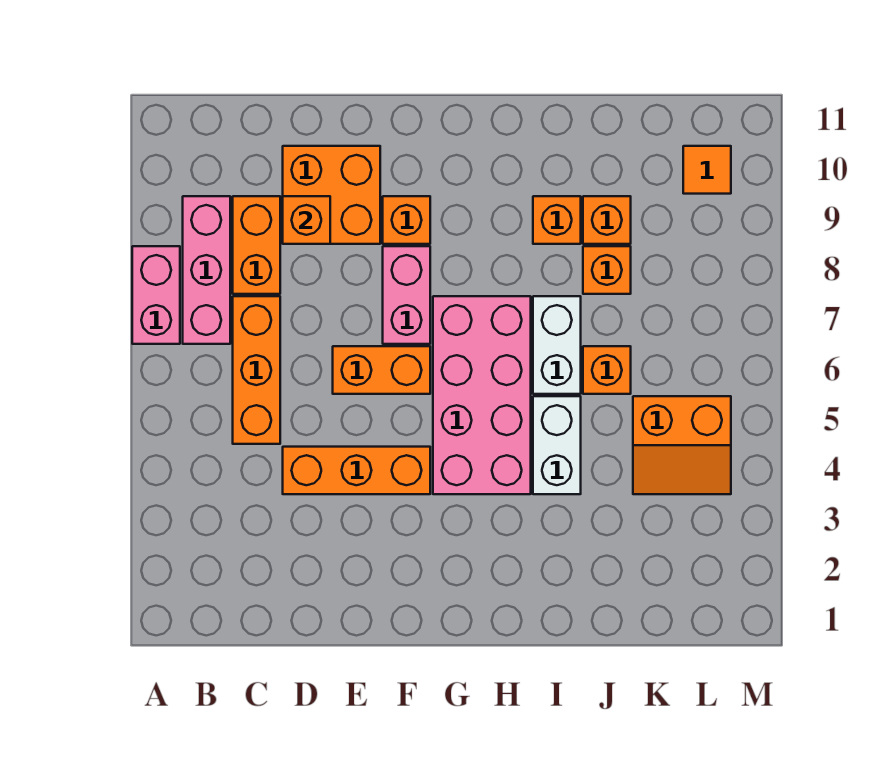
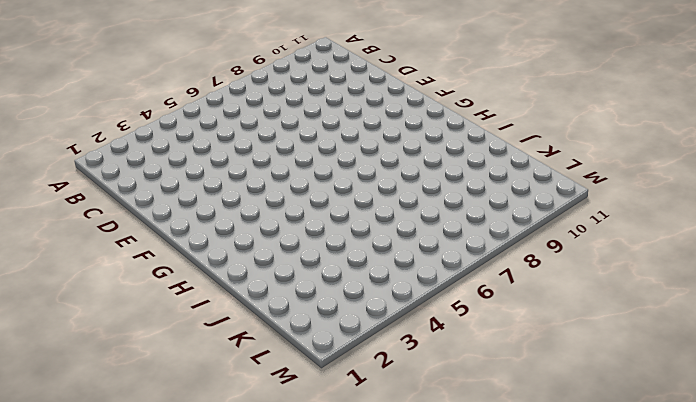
none -> pink brick A7:A8 level 1
none -> pink brick B7:B9 level 1
none -> orange brick C5:C7 level 1

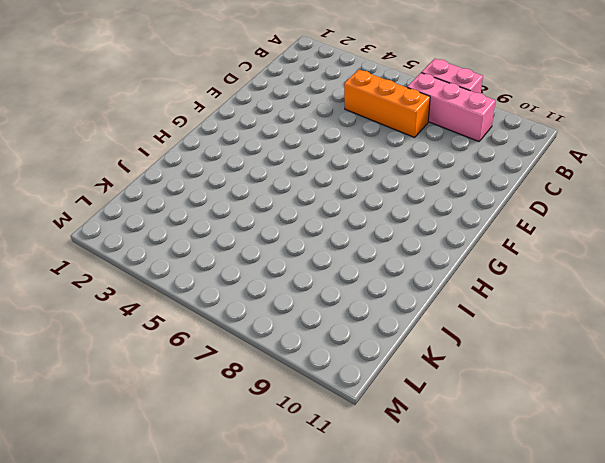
none -> orange brick C8:C9 level 1
none -> orange brick D4:F4 level 1
none -> orange brick D9:E10 level 1

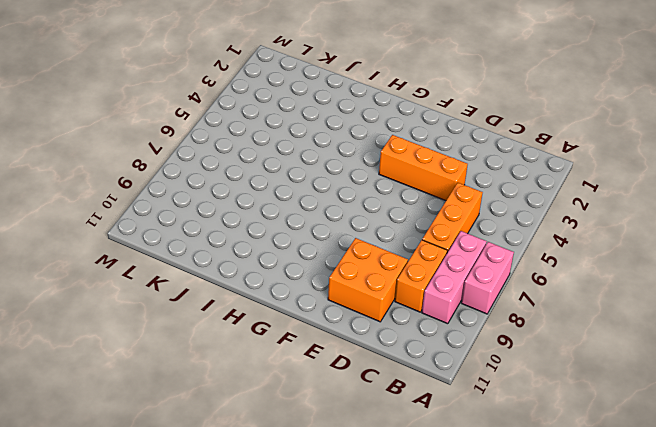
none -> orange brick E6:F6 level 1
none -> pink brick F7:F8 level 1
none -> orange brick F9 level 1

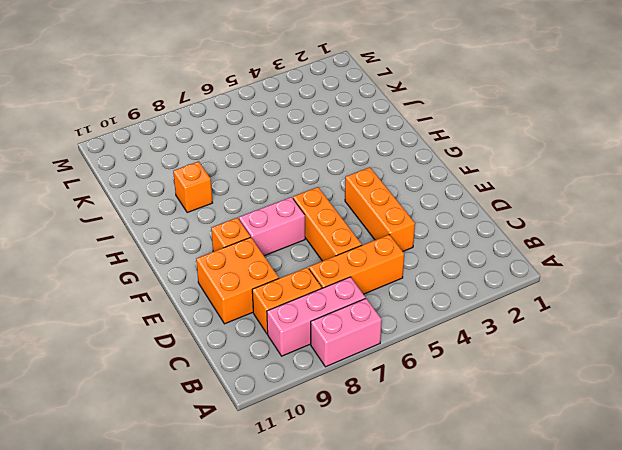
orange brick D6:F6 level 1 -> orange brick E6:F6 level 1
none -> pink brick G4:H7 level 1
none -> white brick I4:I5 level 1
none -> white brick I6:I7 level 1

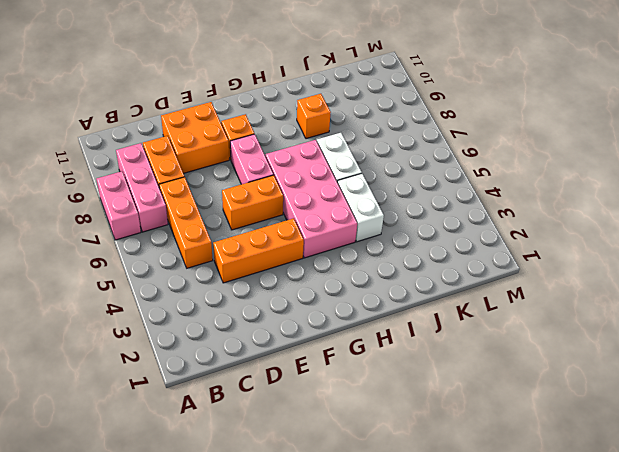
none -> orange brick J6 level 1
none -> orange brick J8 level 1
none -> orange brick J9 level 1

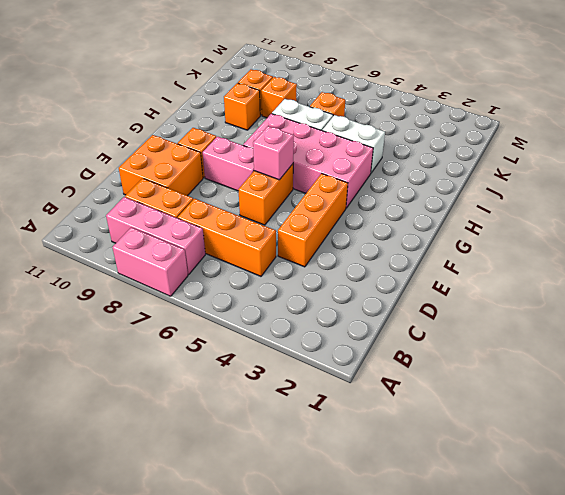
pink brick F6 level 2 -> none
none -> orange slope K4:L5 level 1 top 5
none -> orange tile L10 level 1
none -> orange brick D9 level 2

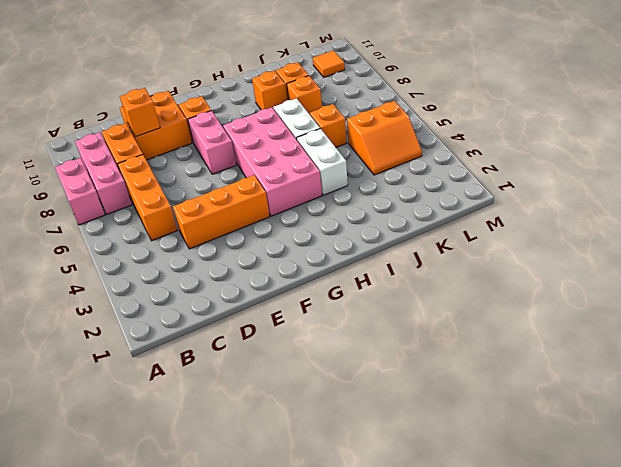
none -> orange brick E6:F6 level 1

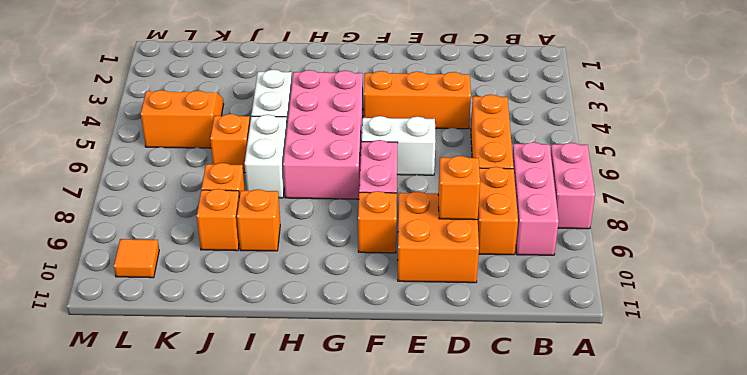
white brick E6:F6 level 1 -> orange brick E6:F6 level 1

